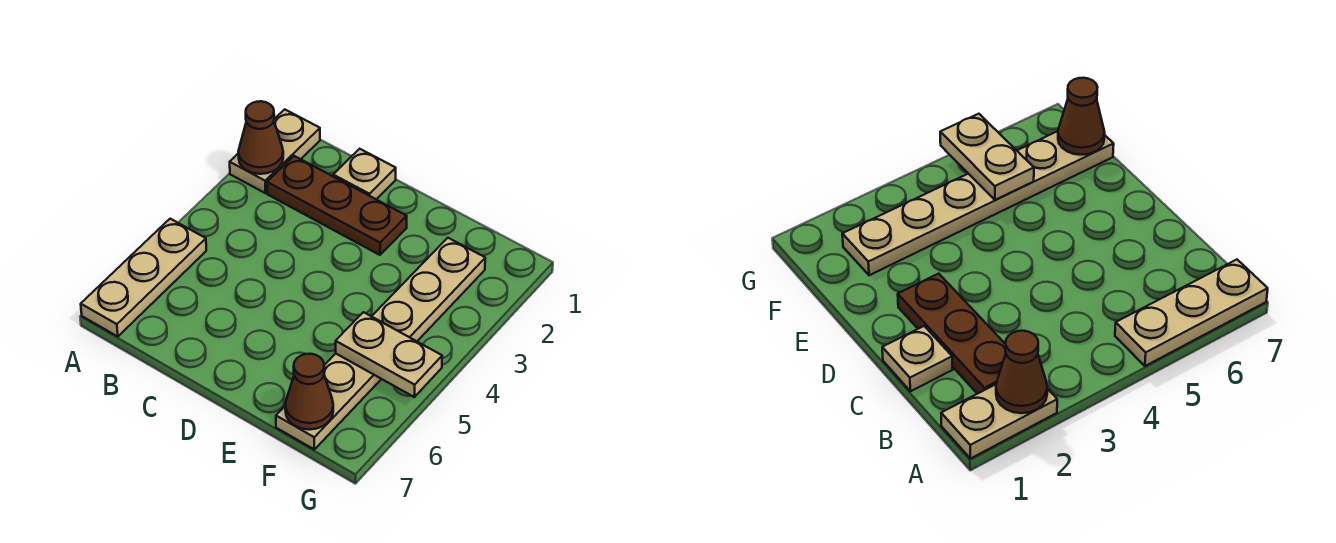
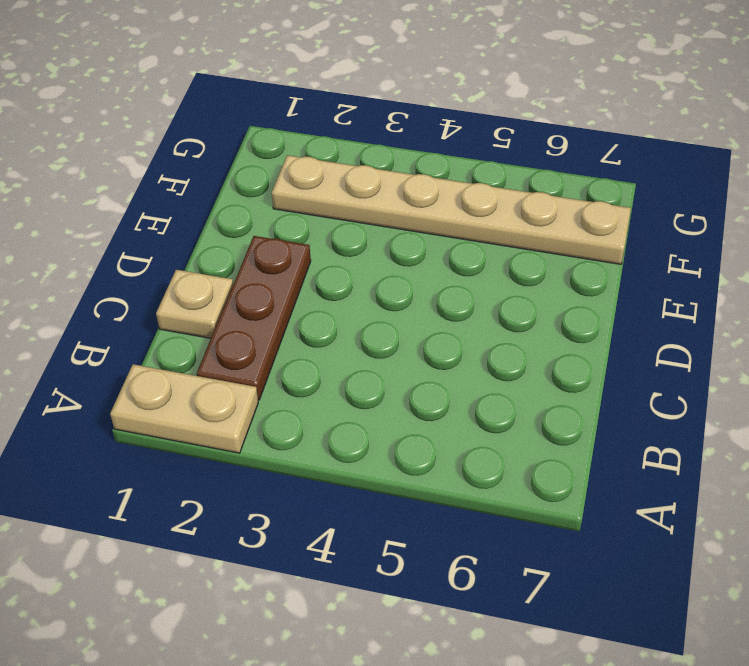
none -> tan plate A5:A7 level 1
none -> brown cone A2 level 2

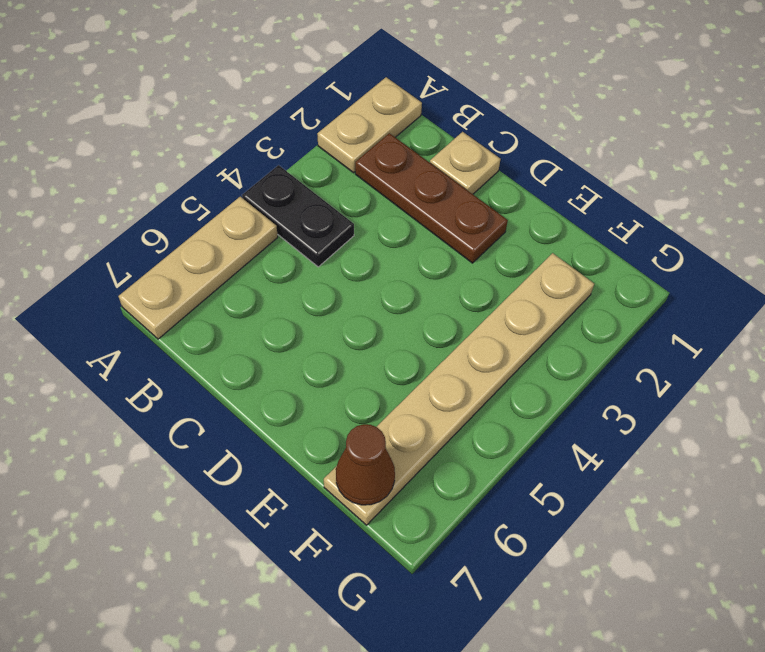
black plate A4:B4 level 1 -> none
none -> brown cone A2 level 2
none -> tan plate F5:G5 level 2

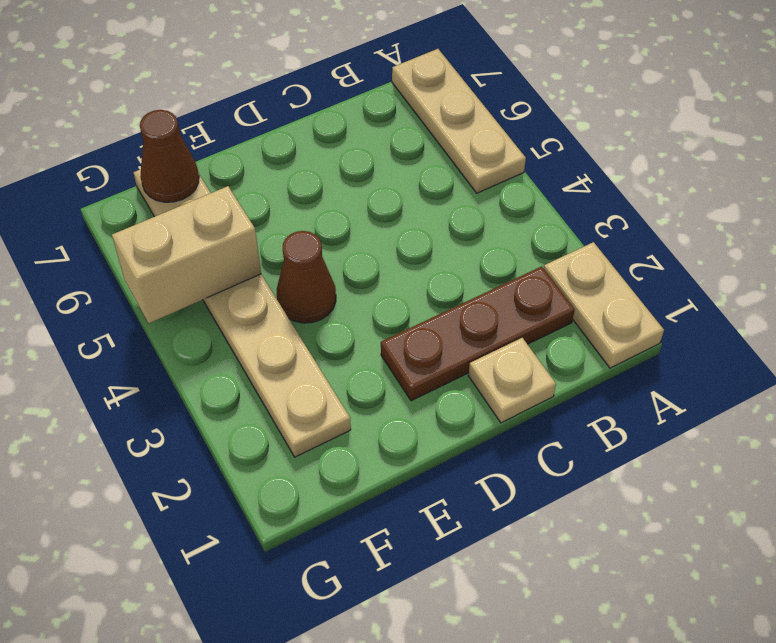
brown cone E4 level 1 -> brown cone A2 level 2
tan brick F5:G5 level 2 -> tan plate F5:G5 level 2

